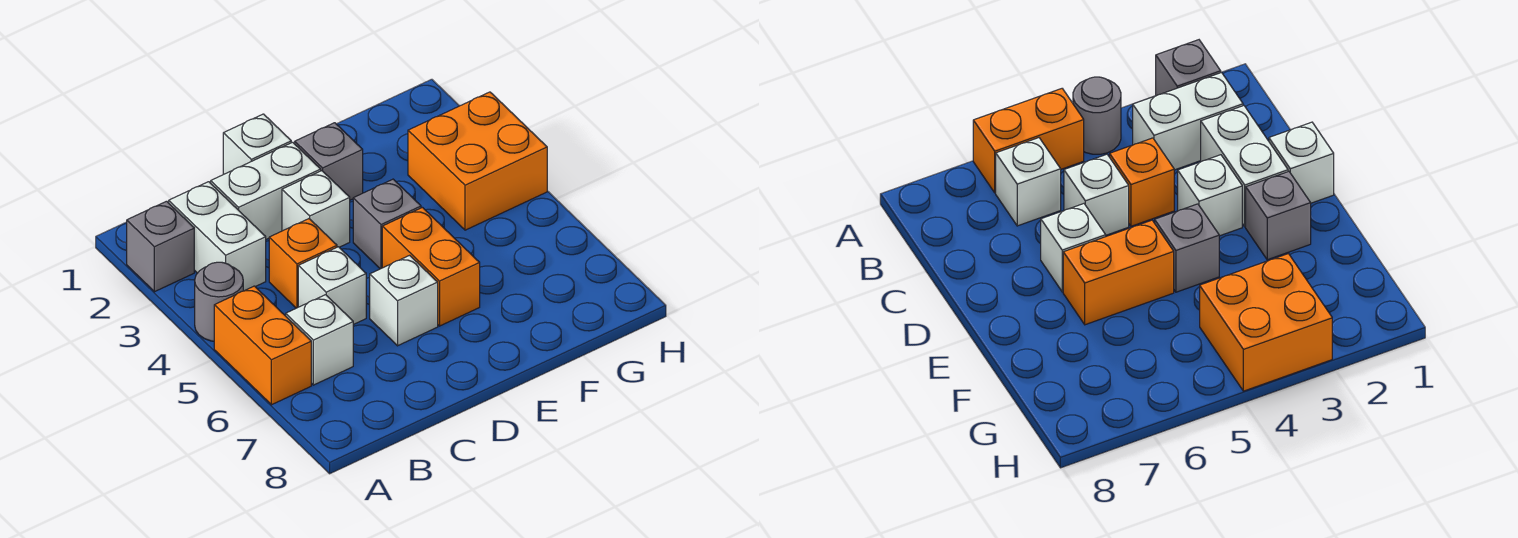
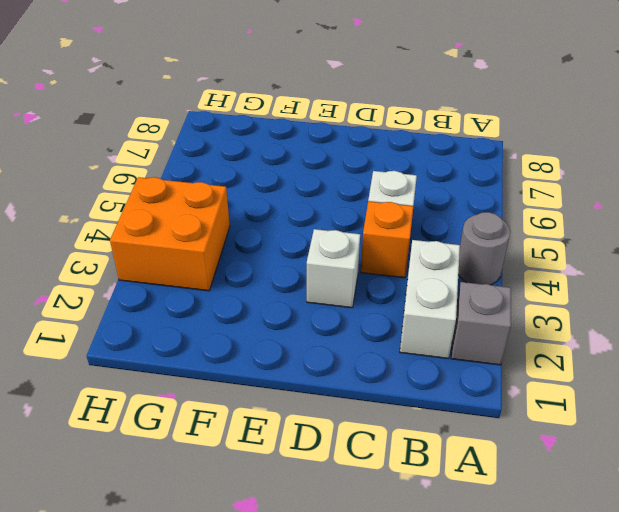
none -> orange brick A5:A6 level 1
none -> white brick B6 level 1
none -> white brick C2:D2 level 1

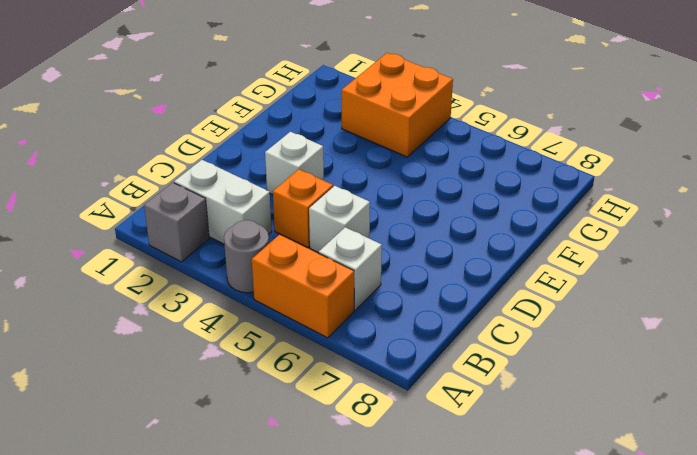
none -> white brick C2:D2 level 1
none -> white brick D1 level 1
none -> white brick D6 level 1

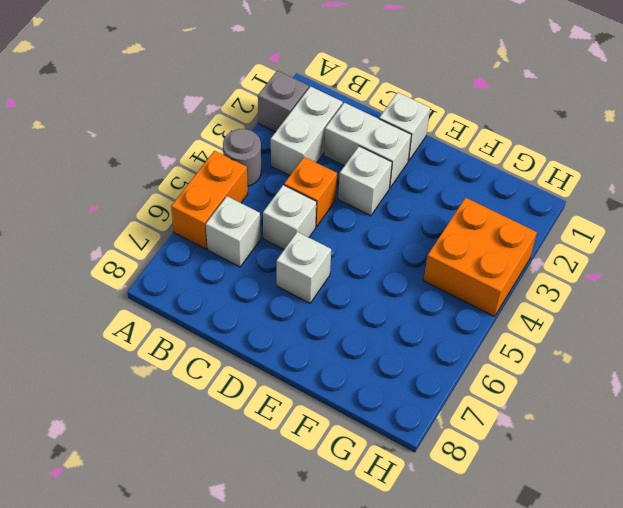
none -> grey brick E2 level 1
none -> grey brick E4 level 1
none -> orange brick E5:E6 level 1

